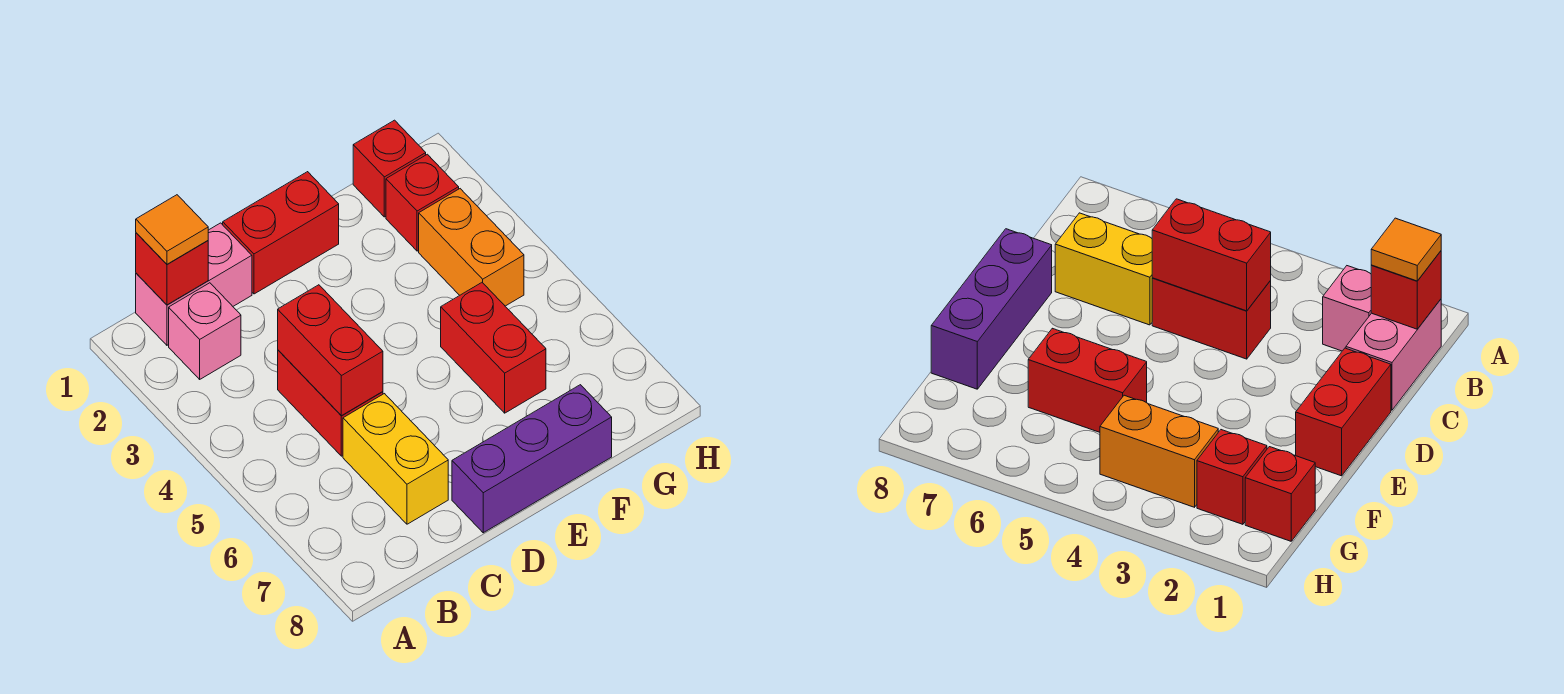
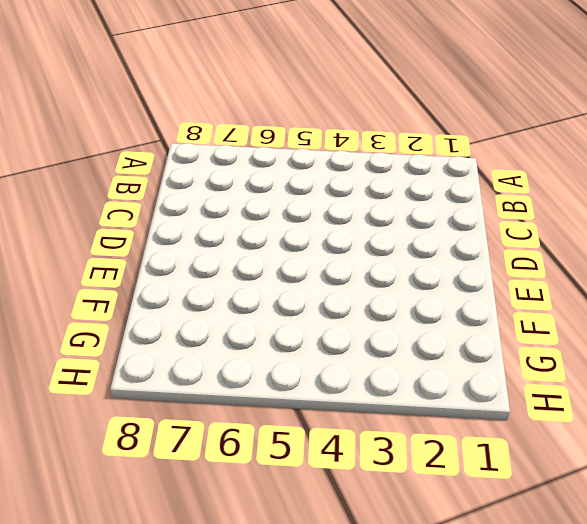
none -> pink brick B1:C1 level 1
none -> pink brick B2 level 1
none -> red brick C4:C5 level 1

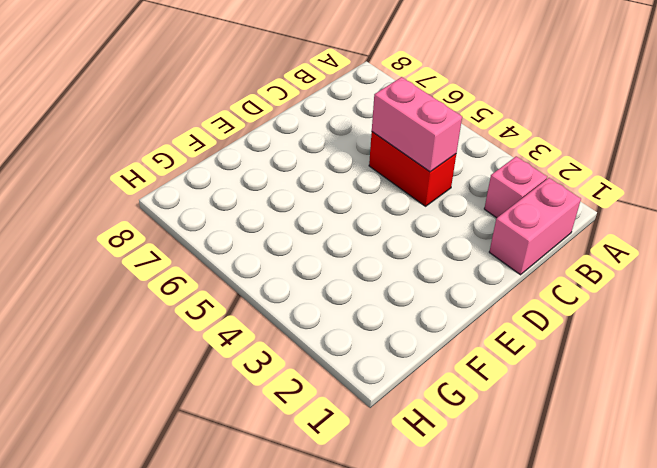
pink brick C4:C5 level 2 -> red brick C4:C5 level 2
none -> yellow brick C6:C7 level 1
none -> red brick D1:E1 level 1
none -> purple brick D8:F8 level 1

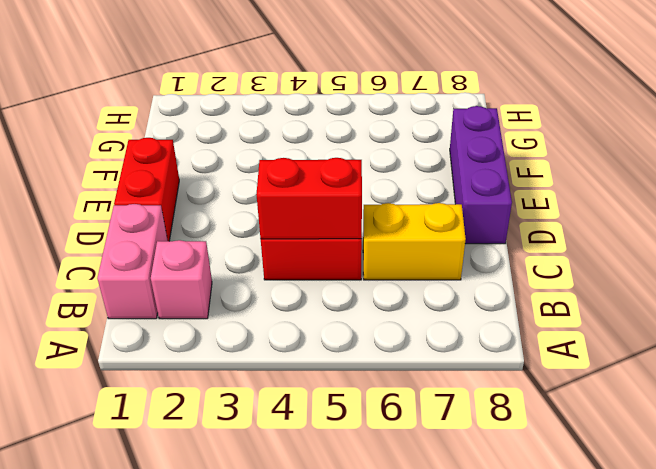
none -> red brick F5:F6 level 1
none -> red brick G1 level 1
none -> red brick G2 level 1

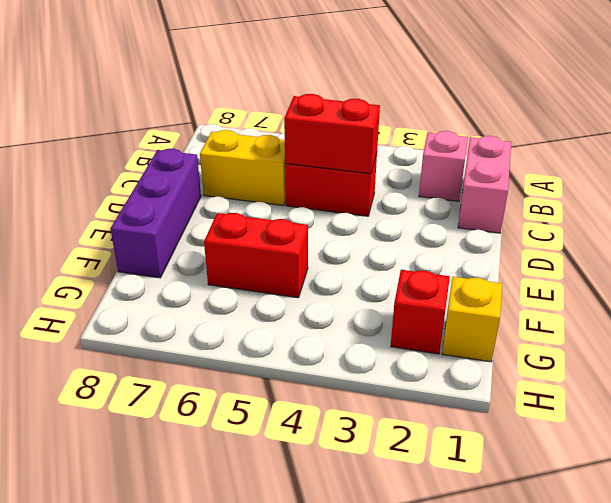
yellow brick G1 level 1 -> red brick G1 level 1
none -> red brick D1:E1 level 1
none -> orange brick G3:G4 level 1
none -> red brick B1 level 2

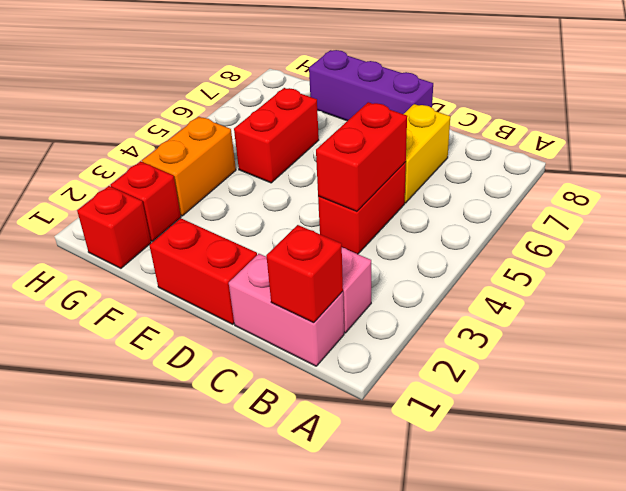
none -> orange tile B1 level 3

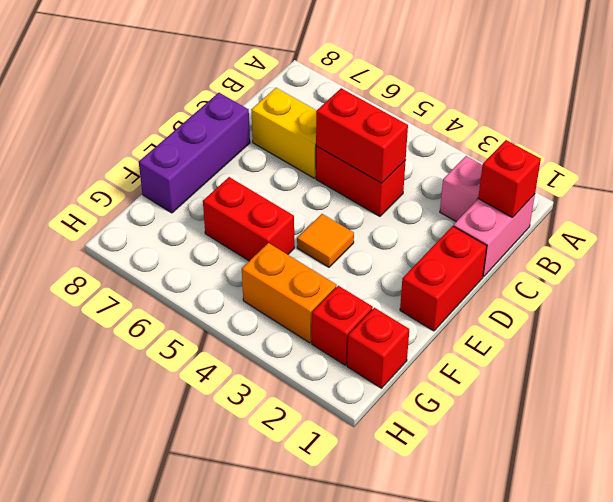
orange tile E4 level 1 -> orange tile B1 level 3

